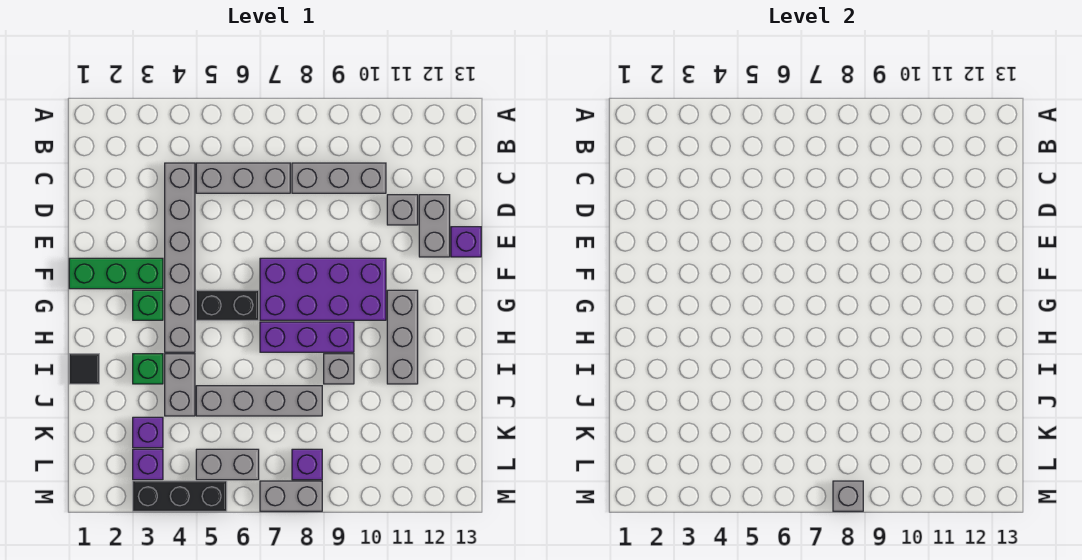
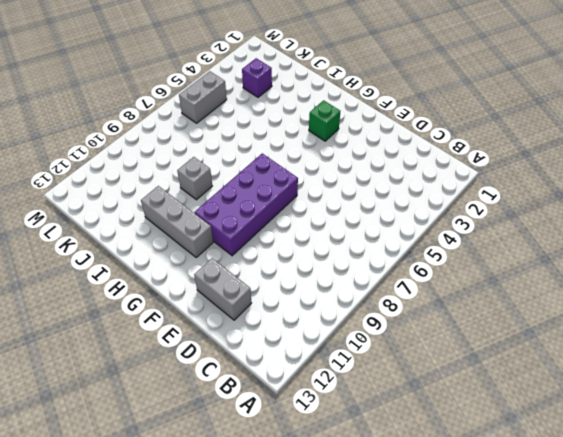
none -> grey brick C4:H4 level 1
none -> grey brick C5:C7 level 1
none -> grey brick C8:C10 level 1

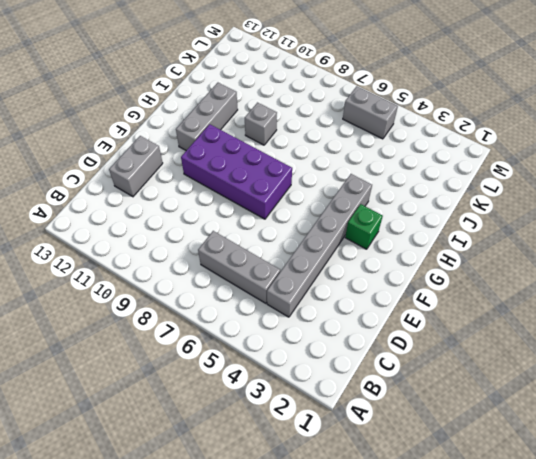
none -> grey brick C8:C10 level 1
none -> grey brick D11 level 1
none -> purple brick E13 level 1

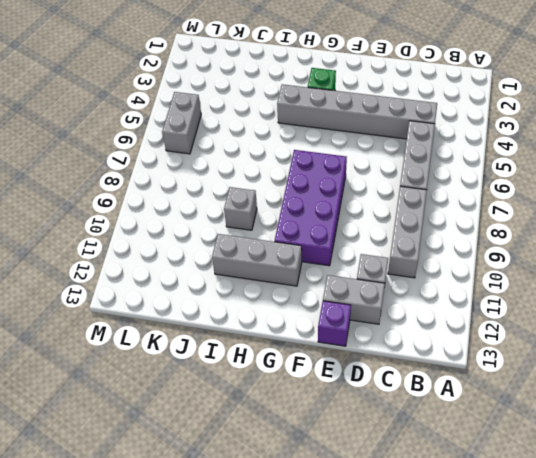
none -> green brick F1:F3 level 1
none -> black brick G5:G6 level 1
none -> purple brick H7:H9 level 1

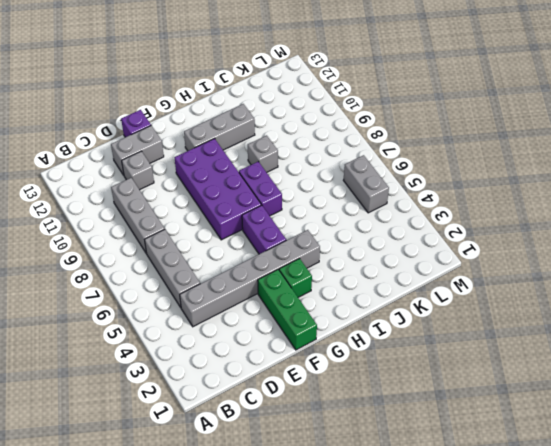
purple brick G5:G6 level 1 -> black brick G5:G6 level 1
purple brick H7:H8 level 1 -> purple brick H7:H9 level 1
none -> black tile I1 level 1
none -> green brick I3 level 1
none -> grey brick I4:J4 level 1

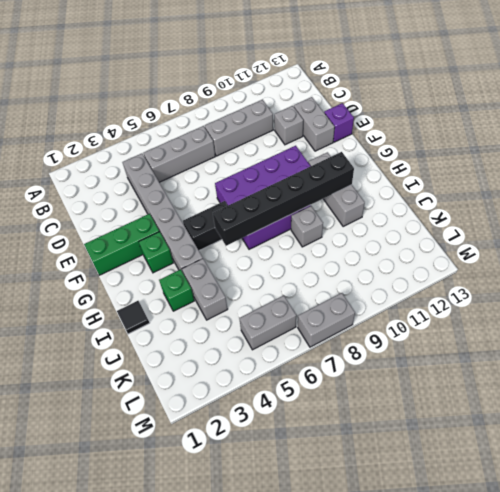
black brick H6:H11 level 2 -> none
none -> grey brick J5:J8 level 1
none -> purple brick K3 level 1
none -> purple brick L3 level 1

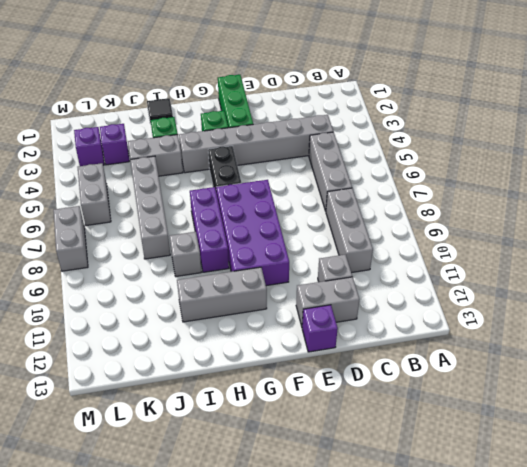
none -> purple brick L8 level 1
none -> black brick M3:M5 level 1
none -> grey brick M8 level 2

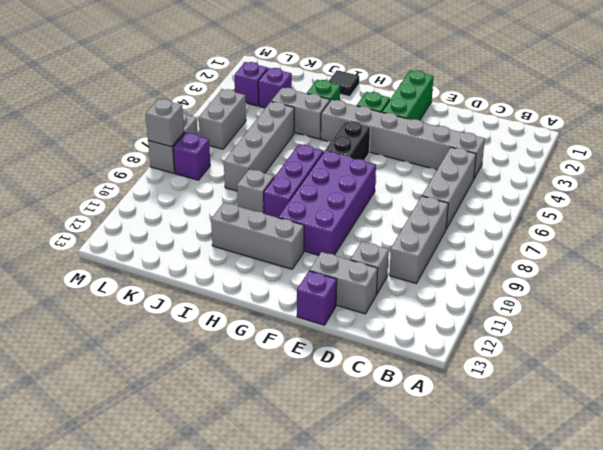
none -> black brick M3:M5 level 1

